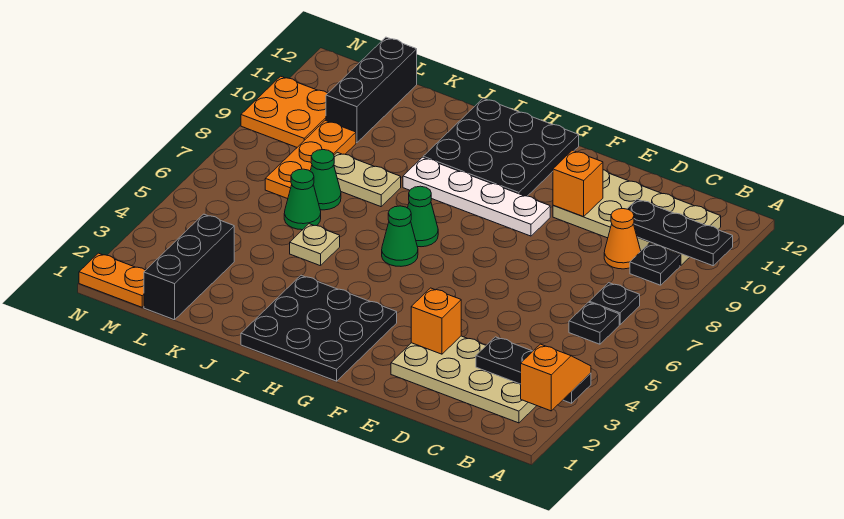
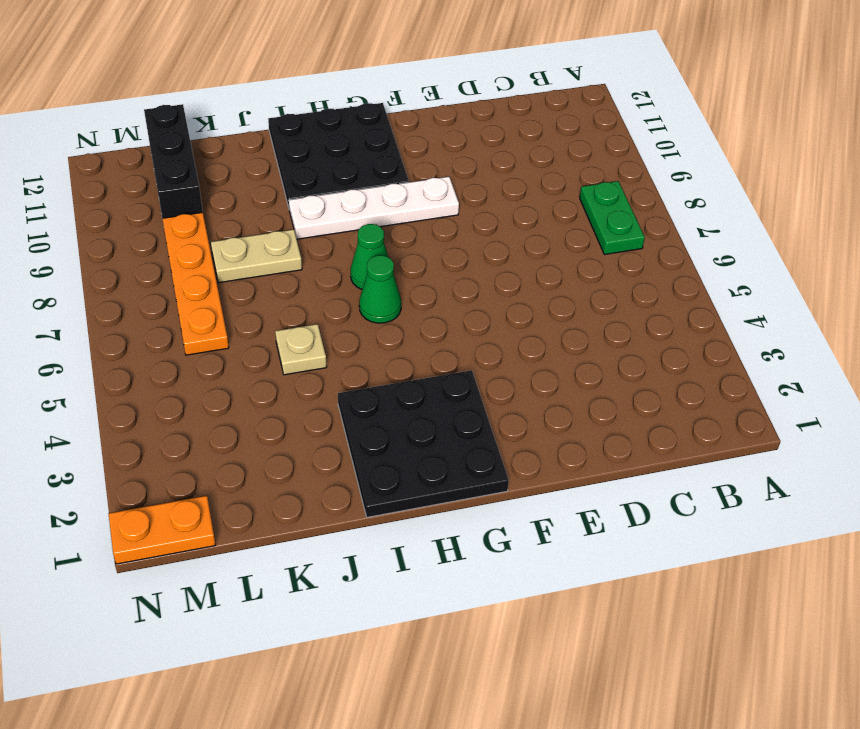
green plate B7:B8 level 1 -> black plate B7 level 1
orange plate L6:L9 level 1 -> orange plate L7:L9 level 1
none -> tan plate B2:E3 level 1
none -> black plate B6 level 1
none -> black plate B9 level 1

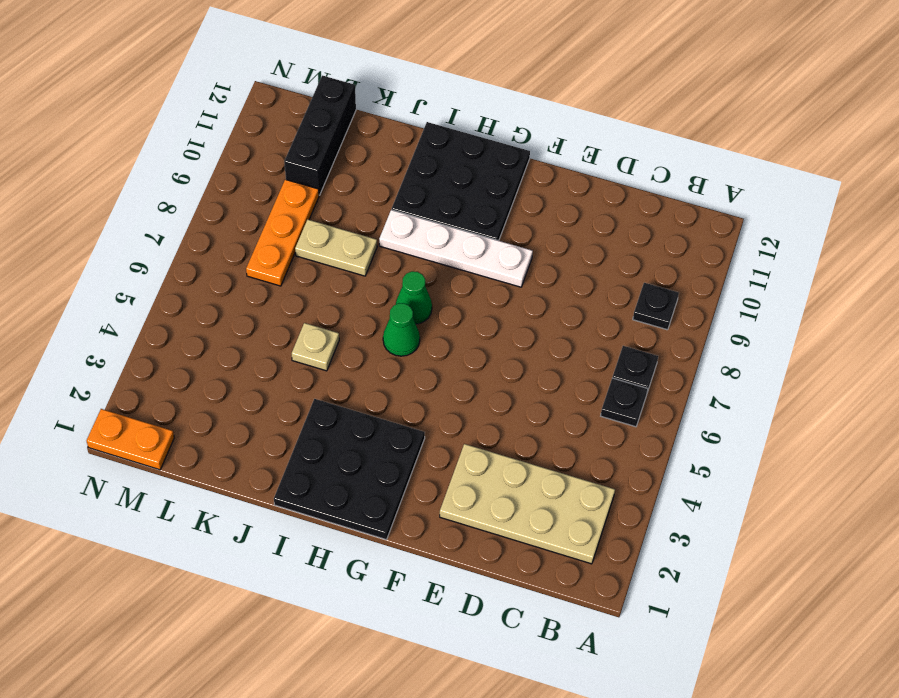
none -> tan plate B10:E11 level 1
none -> orange cone C9 level 1
none -> green cone K6 level 1

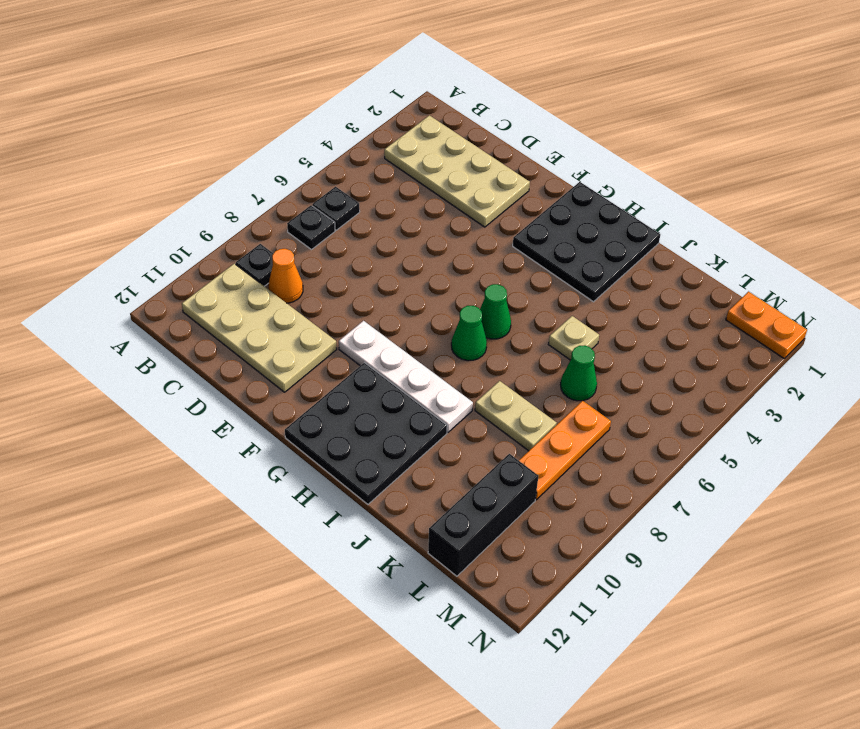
none -> green cone K7 level 1
none -> black brick L1:L3 level 1
none -> orange plate M9:N10 level 1

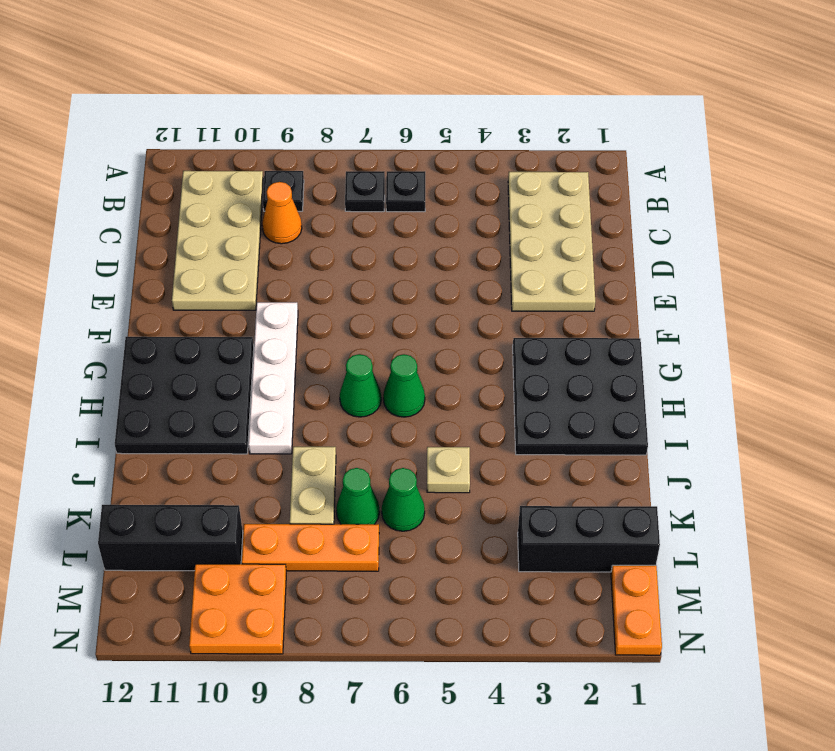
none -> black plate A3:C3 level 2
none -> black plate A10:C10 level 2
none -> orange brick E3 level 2

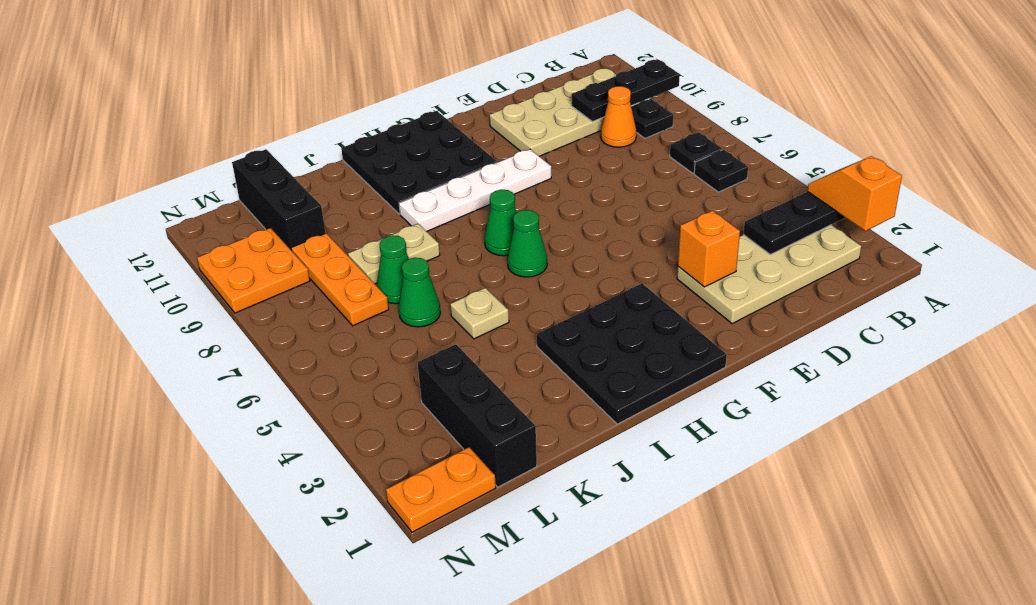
none -> orange brick E10 level 2

